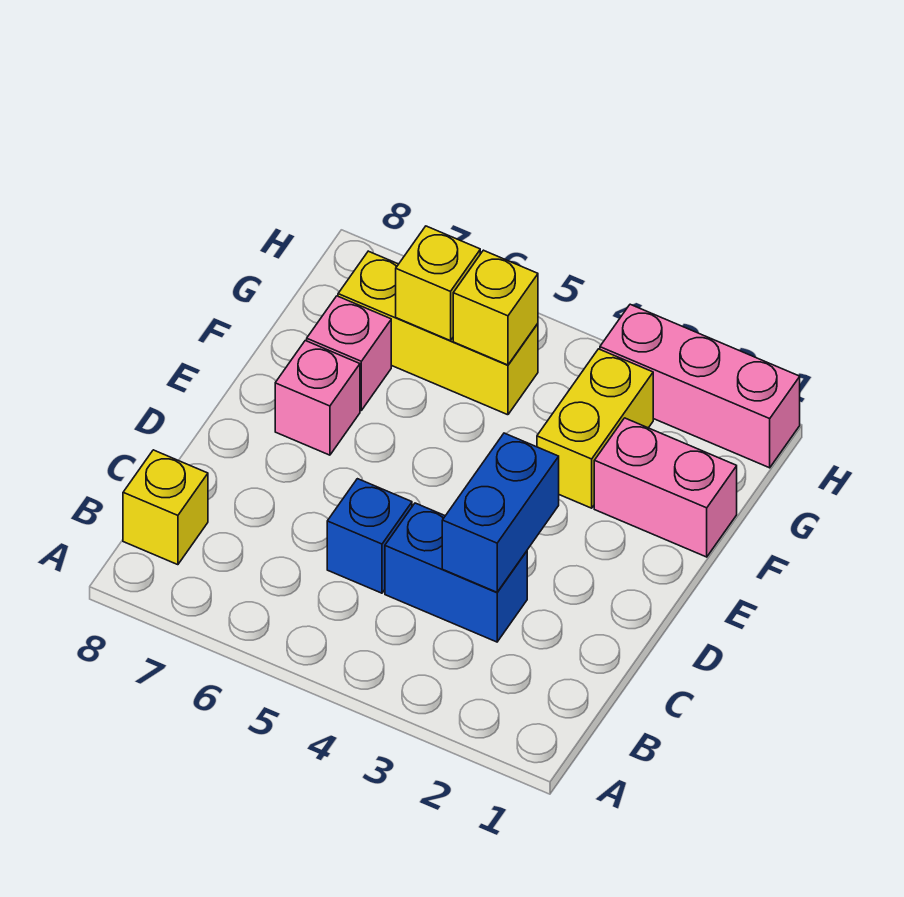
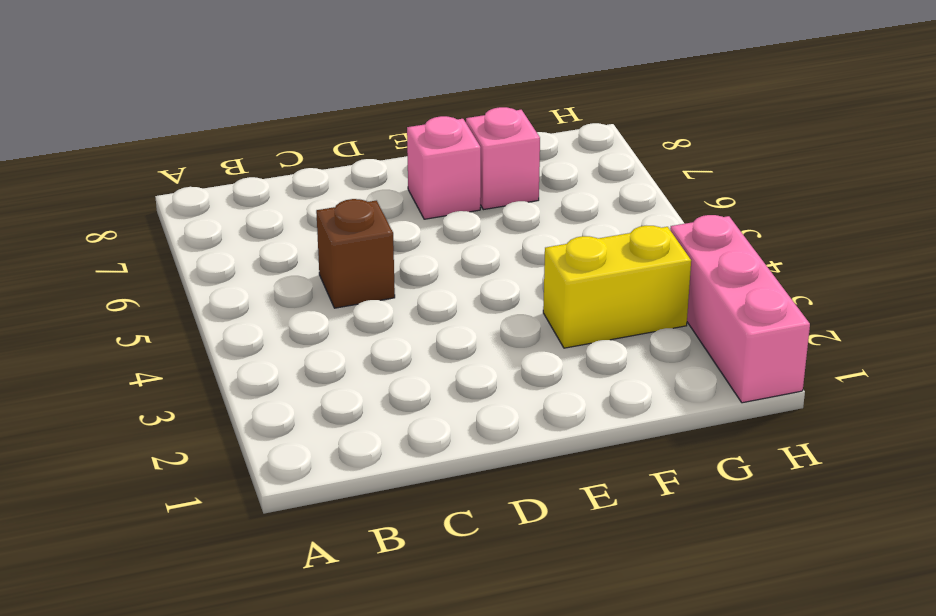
brown brick C5 level 1 -> blue brick C5 level 1
none -> yellow brick B8 level 1
none -> blue brick C3:C4 level 1
none -> pink brick F1:F2 level 1

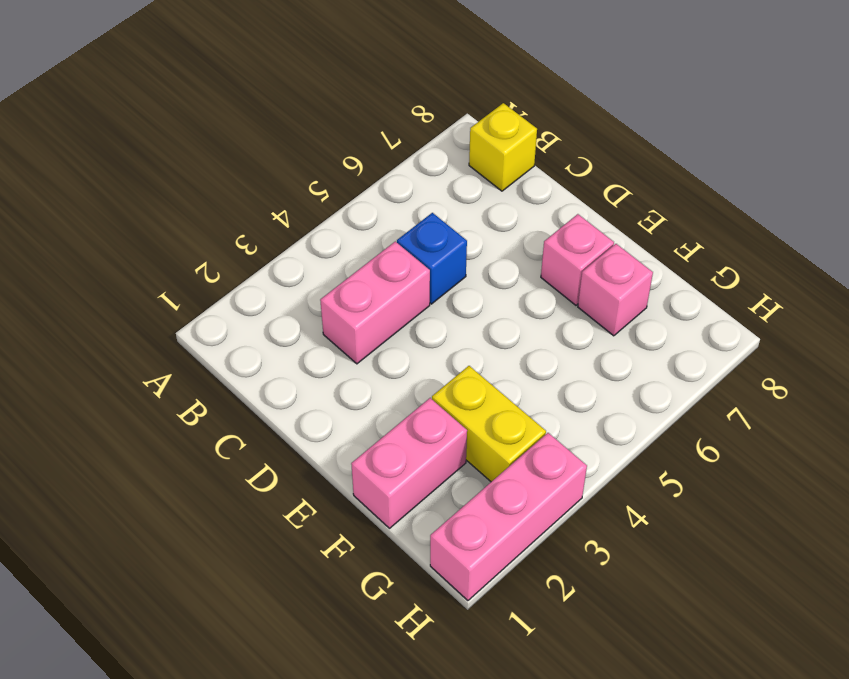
pink brick C3:C4 level 1 -> blue brick C3:C4 level 1
none -> yellow brick G5:G7 level 1
none -> blue brick C3:D3 level 2
none -> yellow brick G5 level 2

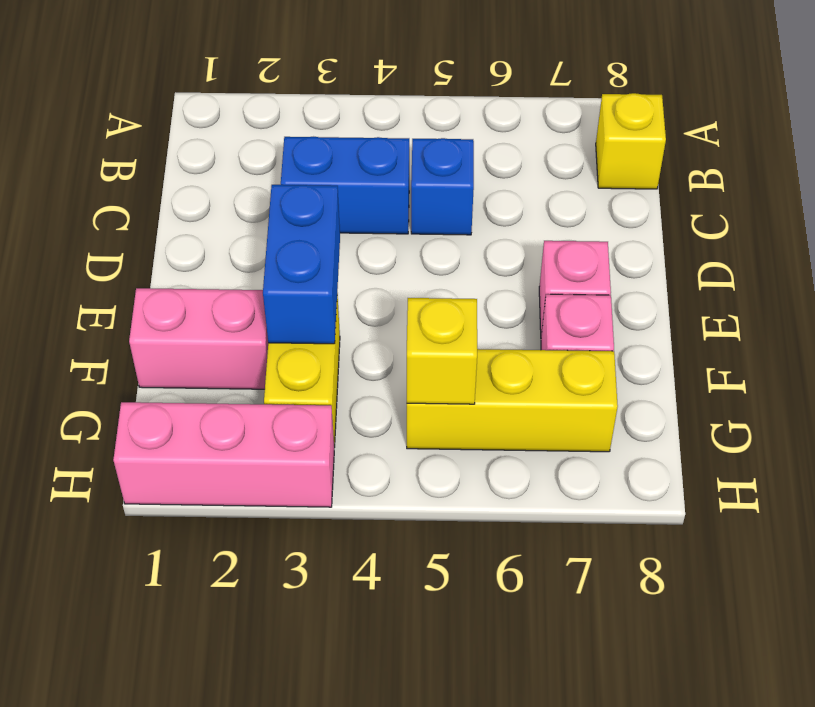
blue brick E3:F3 level 2 -> blue brick C3:D3 level 2
none -> yellow brick G6 level 2

